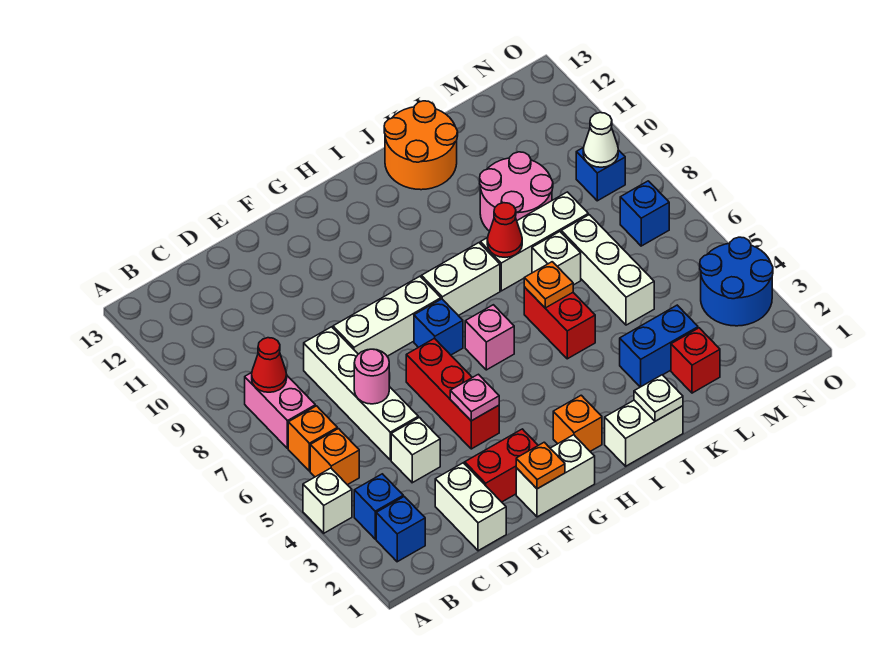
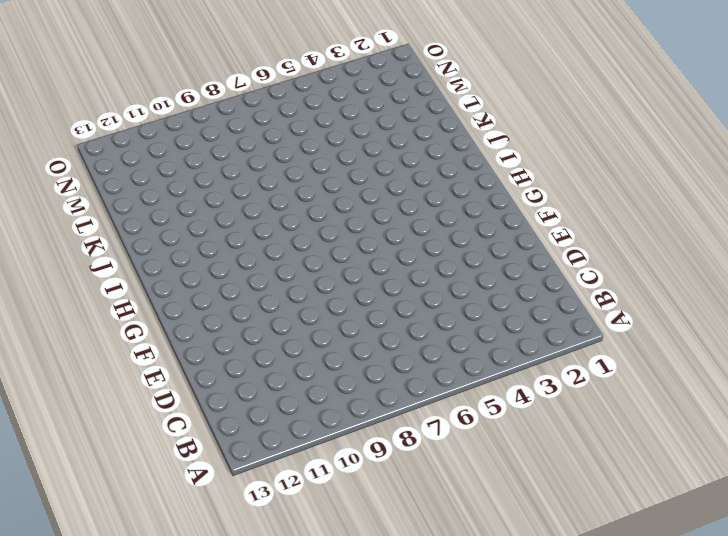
none -> white brick A4 level 1
none -> blue brick B2 level 1
none -> blue brick B3 level 1
none -> orange brick B5 level 1

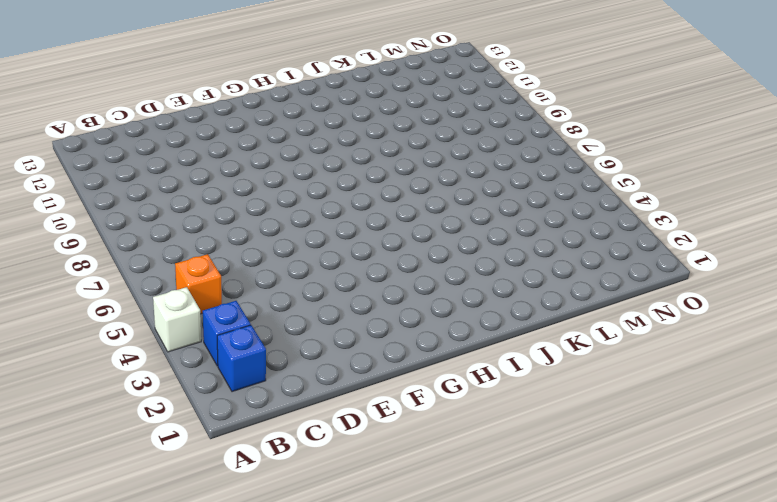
none -> orange brick B6 level 1
none -> pink brick B7:B8 level 1
none -> white brick D1:D2 level 1
none -> white brick D4 level 1

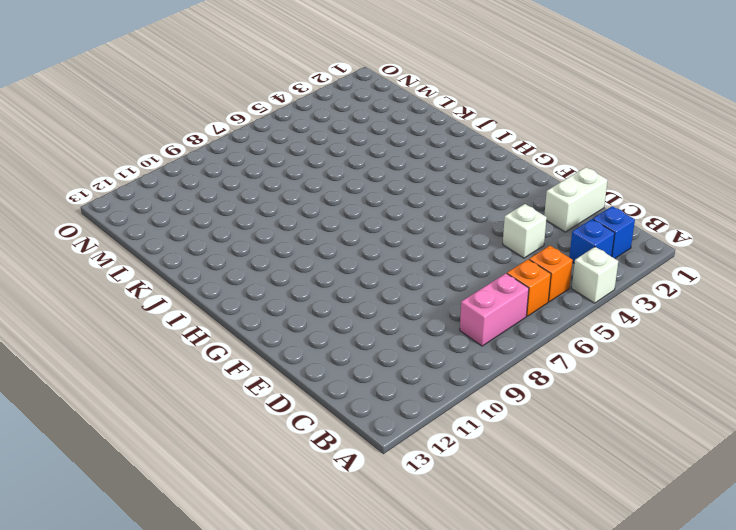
none -> white brick D5:D8 level 1
none -> red brick E2:F2 level 1
none -> white brick E8:G8 level 1
none -> white brick F1:G1 level 1

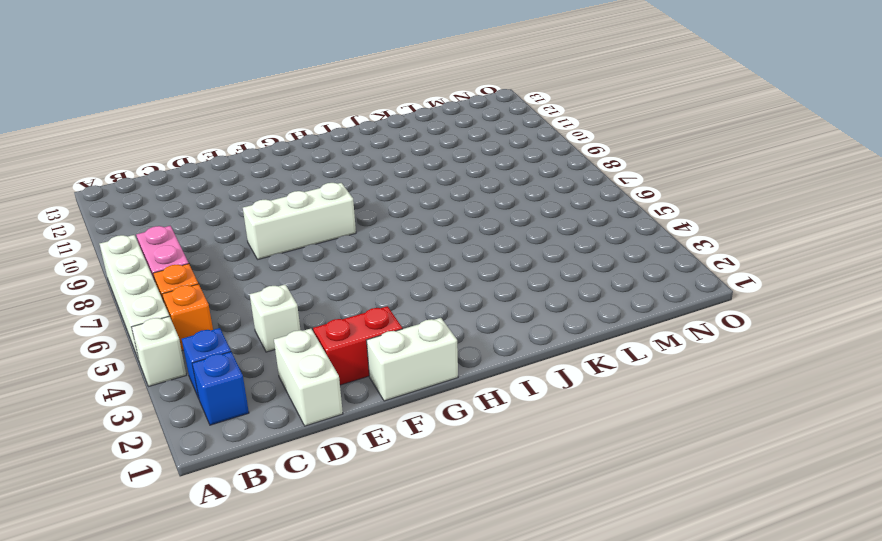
white brick A5:A8 level 1 -> white brick D5:D8 level 1
none -> red brick F4:F6 level 1
none -> blue brick G7 level 1
none -> orange brick H2 level 1
none -> pink brick H6 level 1

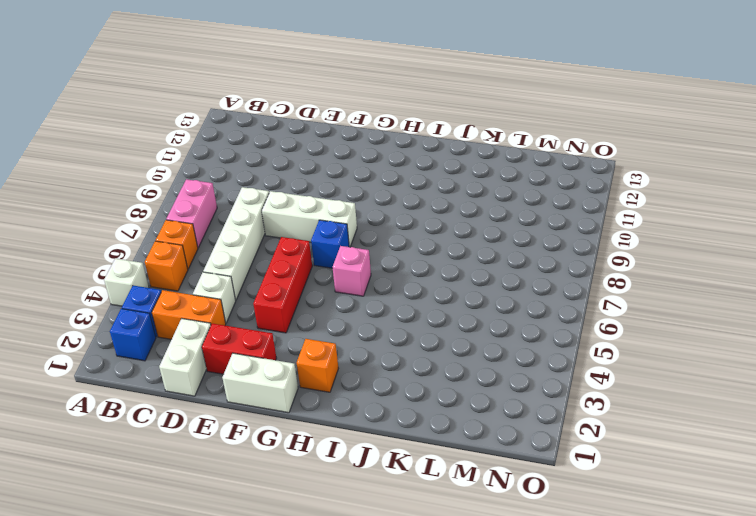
orange brick C3:D3 level 1 -> none
none -> white brick H8:I8 level 1
none -> white brick I1:J1 level 1
none -> red brick J5:J6 level 1
none -> white brick J8:L8 level 1

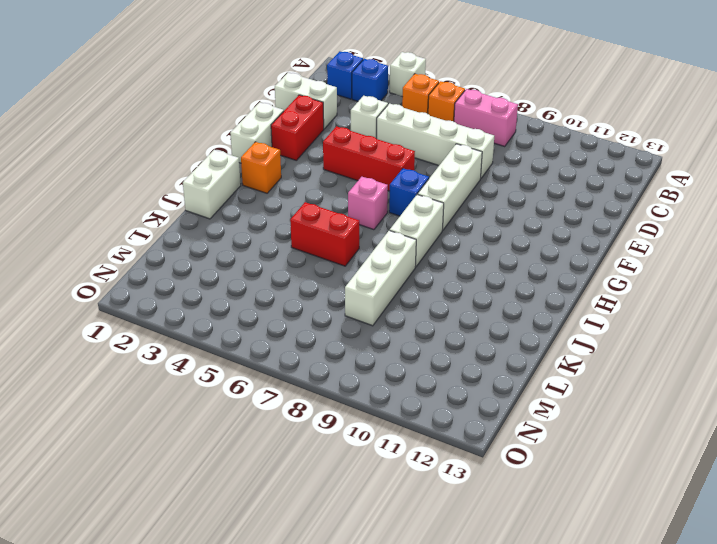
none -> orange round brick J12:K13 level 1
none -> blue brick K3:L3 level 1
none -> white brick K7 level 1
none -> pink round brick K9:L10 level 1

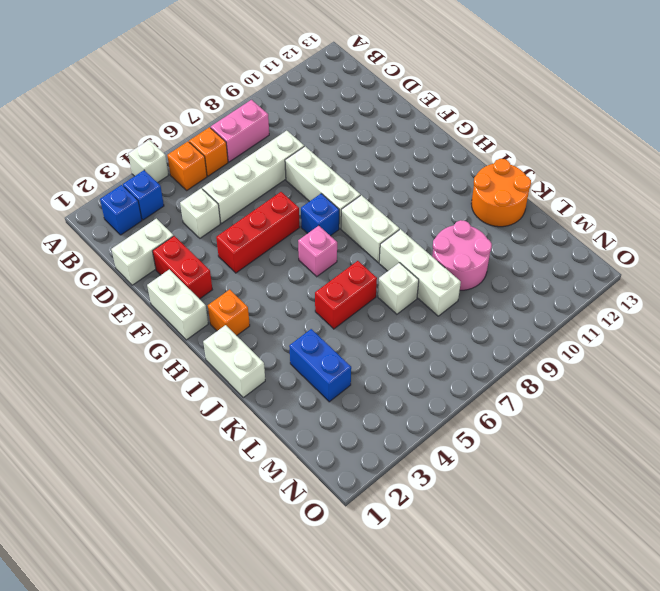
none -> red brick L2 level 1
none -> white brick L5:L7 level 1
none -> blue round brick N3:O4 level 1
none -> blue brick N7 level 1

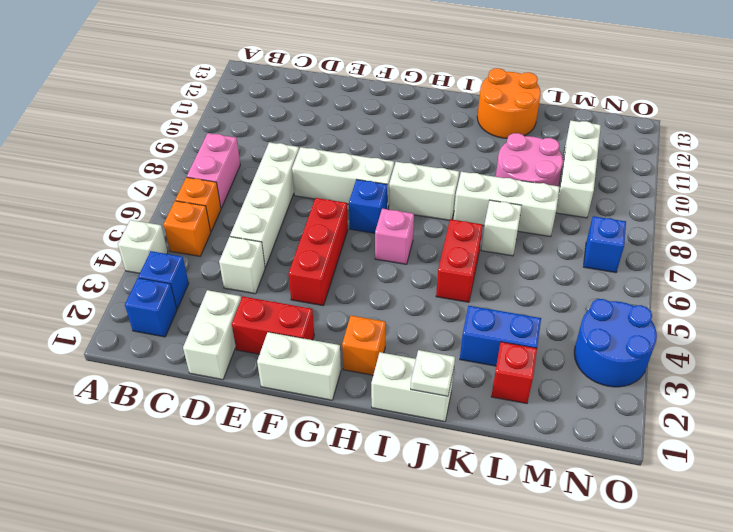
white brick M9:M11 level 1 -> white brick L5:L7 level 1
none -> blue brick N9 level 1
none -> red cone B8 level 2
none -> pink round brick D6 level 2
none -> orange plate F1 level 2

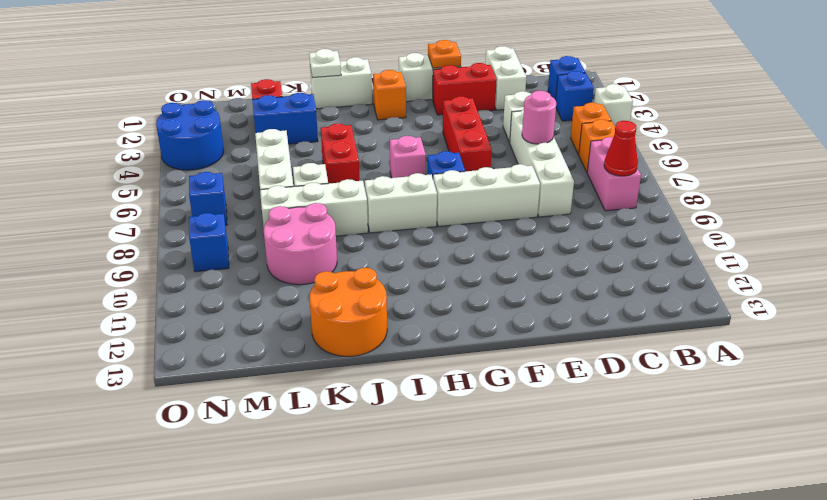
none -> pink plate F4 level 2
none -> orange plate J6 level 2
none -> red cone J8 level 2
none -> white cone N9 level 2

